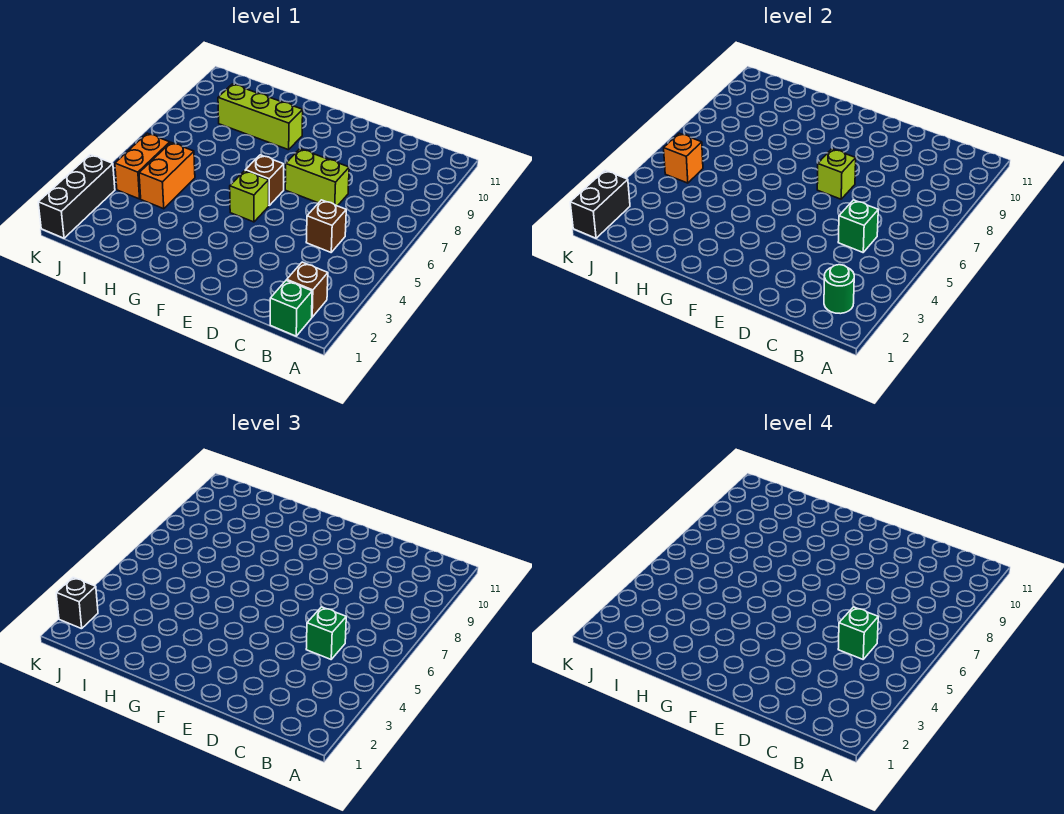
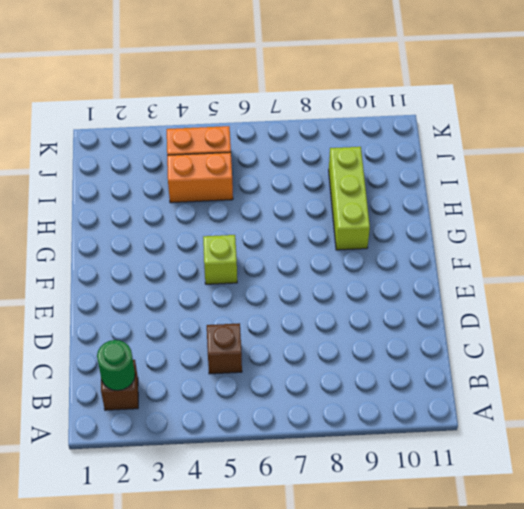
none -> green brick B1 level 1
none -> lime brick D7:E7 level 1
none -> brown brick F6 level 1

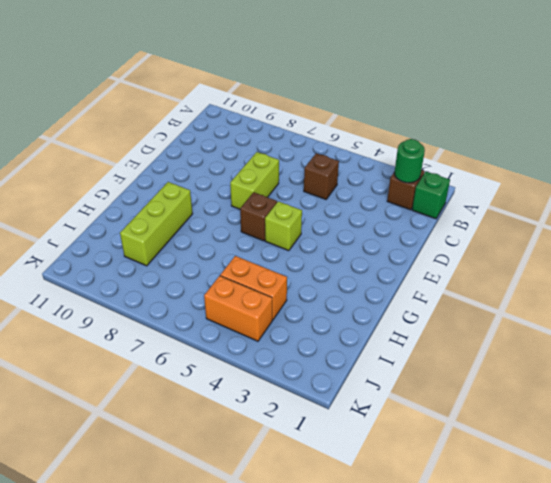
none -> black brick K1:K3 level 1
none -> green brick C5 level 2
none -> lime brick E7 level 2

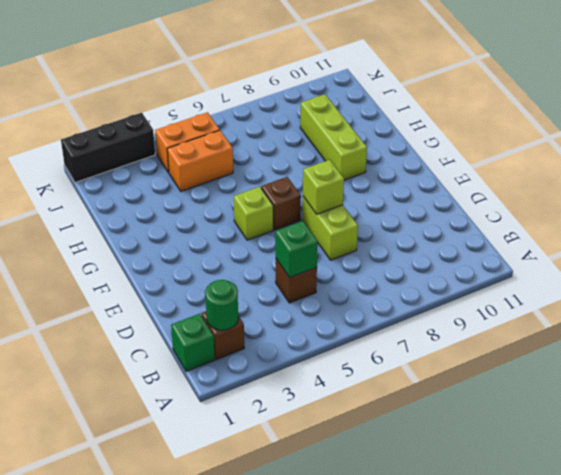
none -> orange brick J5 level 2
none -> black brick K1:K2 level 2
none -> green brick C5 level 3

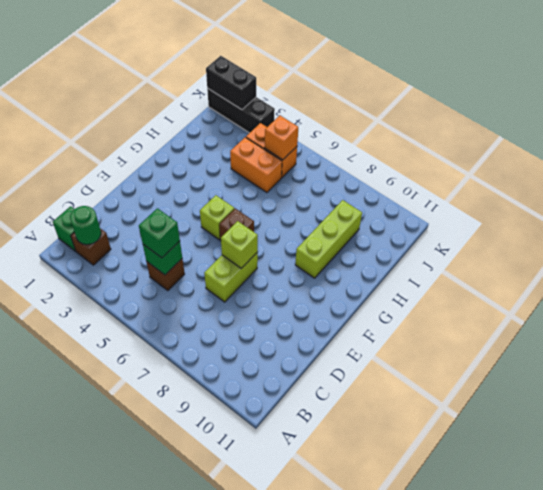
none -> black brick K2 level 3
none -> green brick C5 level 4

